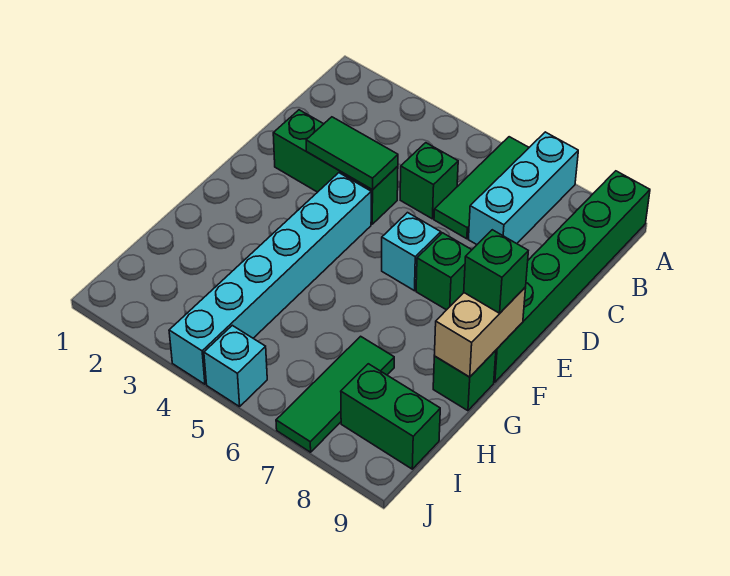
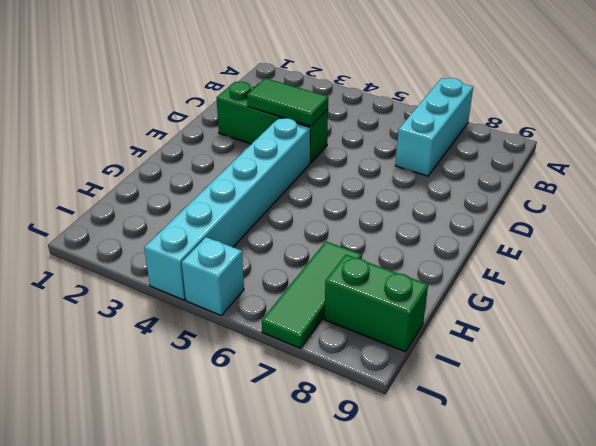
none -> green tile A6:C6 level 1
none -> green brick A9:F9 level 1
none -> green brick C5 level 1

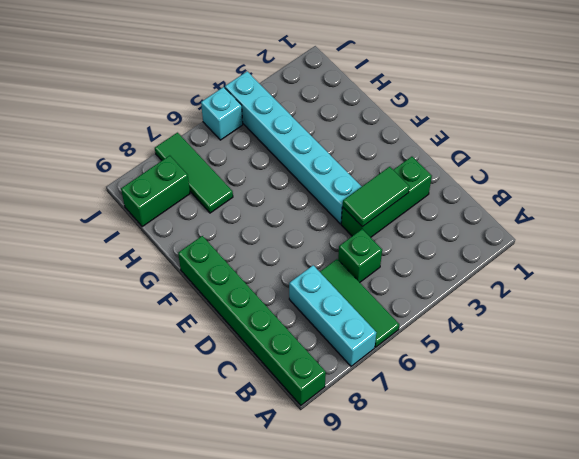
none -> cyan brick E6 level 1
none -> green brick E7 level 1
none -> green brick G9 level 1

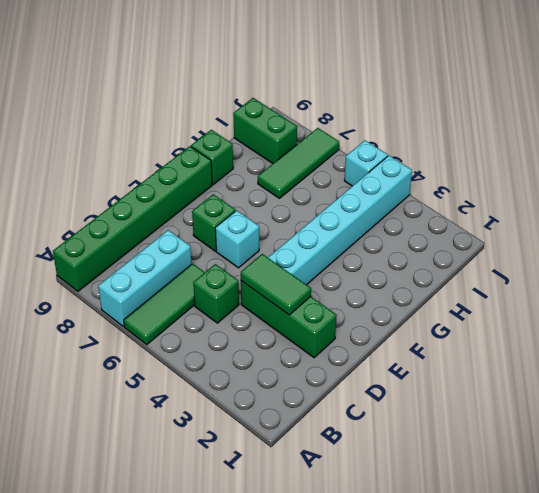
none -> tan brick F9:G9 level 2
none -> green brick F9 level 3

